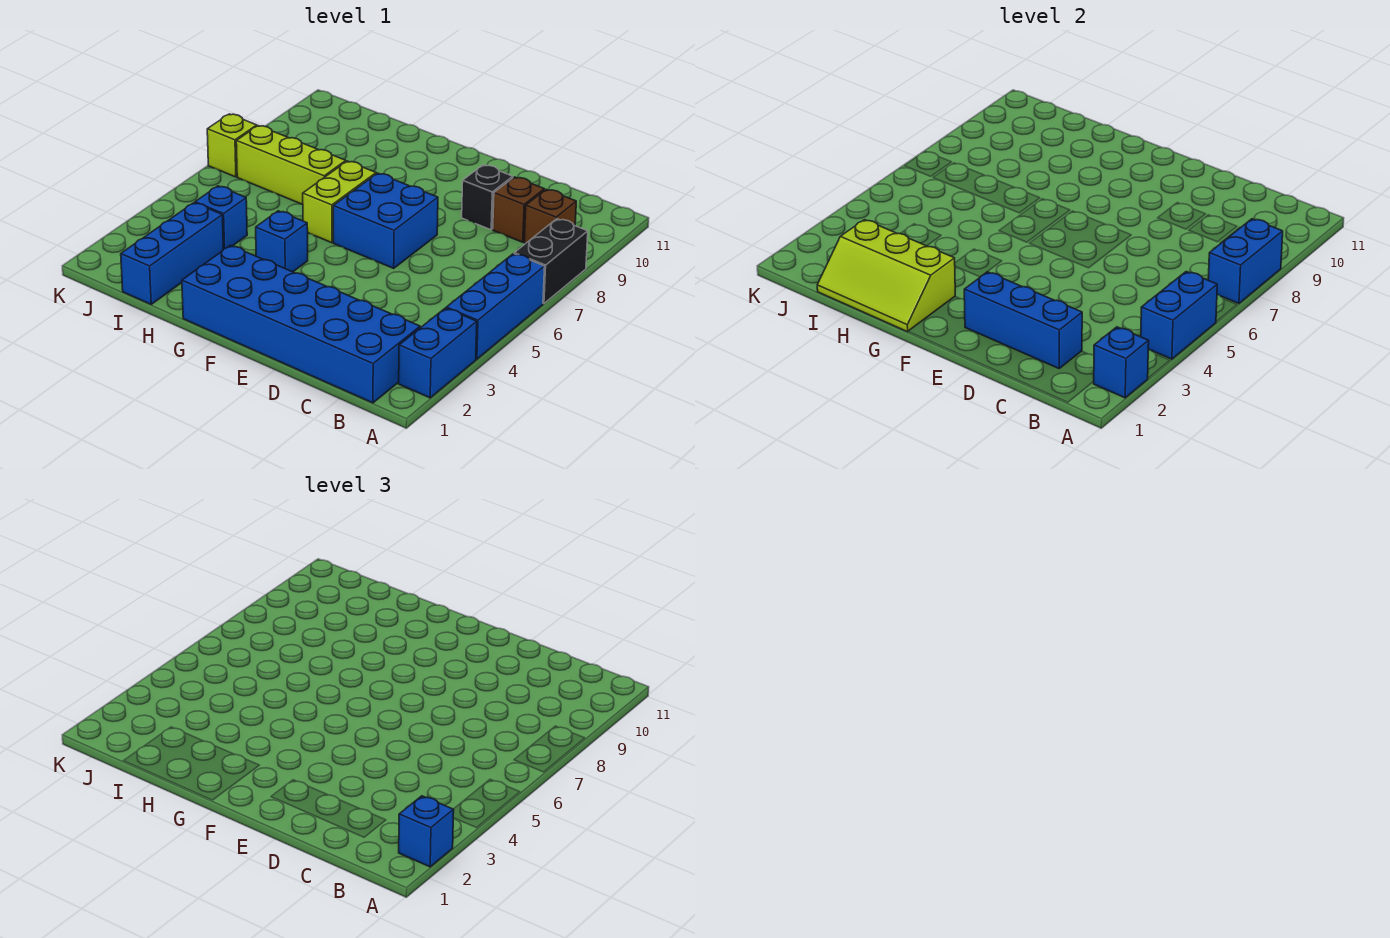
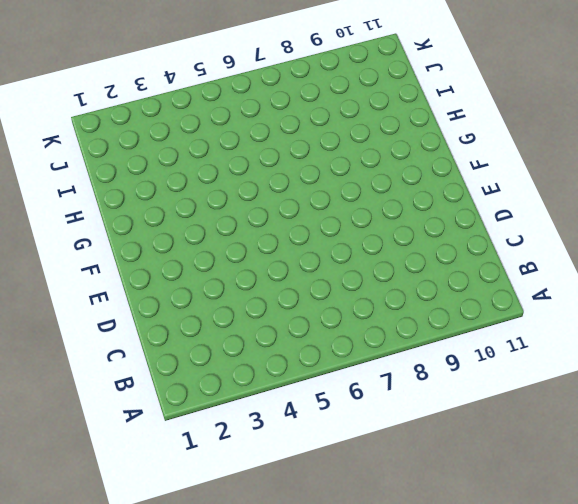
none -> blue brick A2:A3 level 1
none -> blue brick A4:A6 level 1
none -> black brick A7:A8 level 1

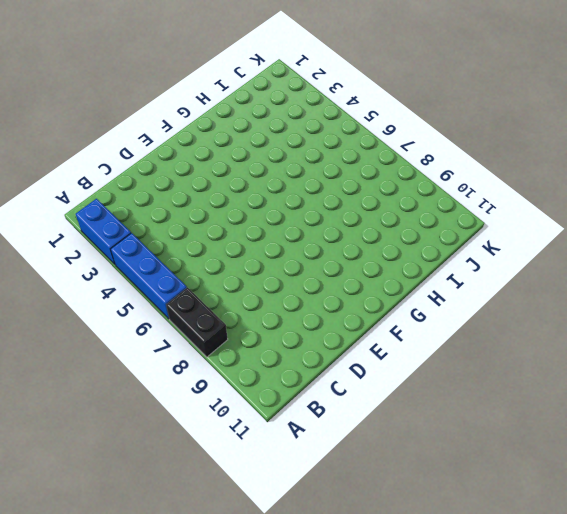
none -> blue brick B1:G2 level 1
none -> brown brick B9 level 1
none -> brown brick C9 level 1

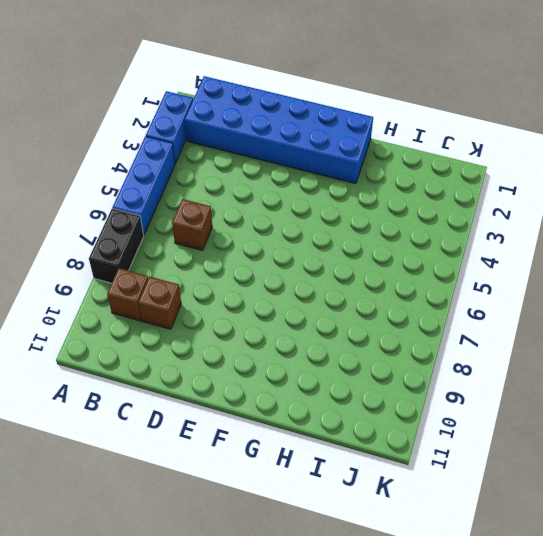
brown brick C6 level 1 -> none
none -> black brick D9 level 1
none -> blue brick E6:F7 level 1
none -> blue brick G4 level 1

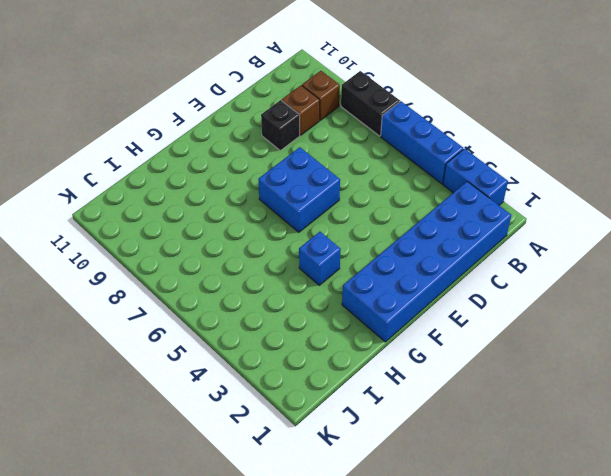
none -> lime brick G6:G7 level 1
none -> lime brick H7:J7 level 1
none -> blue brick I1:I3 level 1

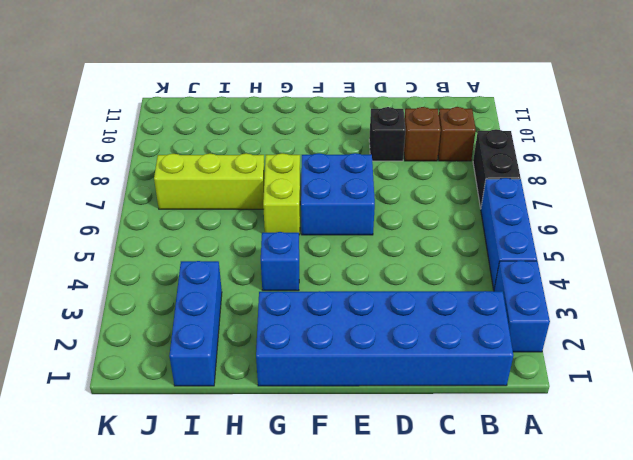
none -> blue brick I4 level 1
none -> lime brick K7 level 1
none -> blue brick A2 level 2

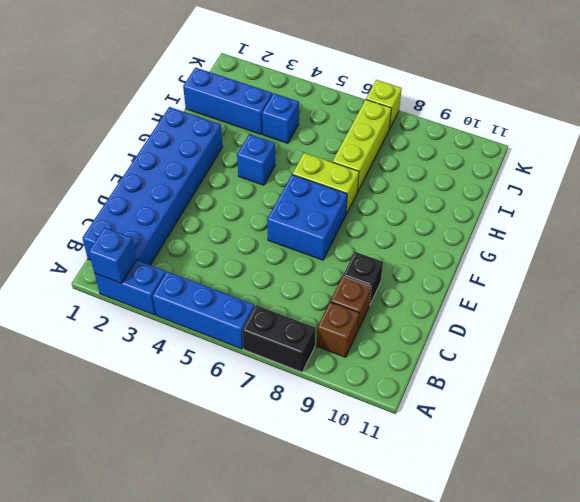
none -> blue brick A4:A5 level 2
none -> blue brick A7:A8 level 2
none -> blue brick C2:E2 level 2

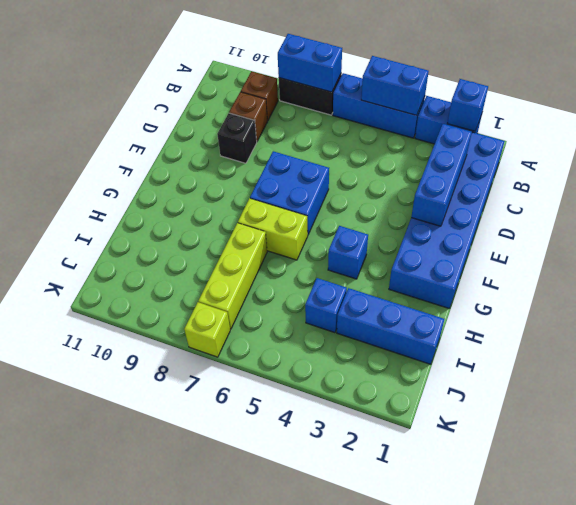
none -> lime slope G1:I2 level 2 top 2
none -> blue brick A2 level 3

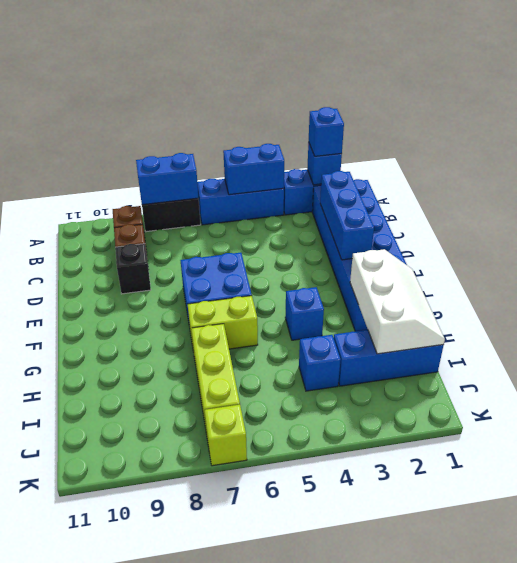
white slope G1:I2 level 2 top 2 -> lime slope G1:I2 level 2 top 2

